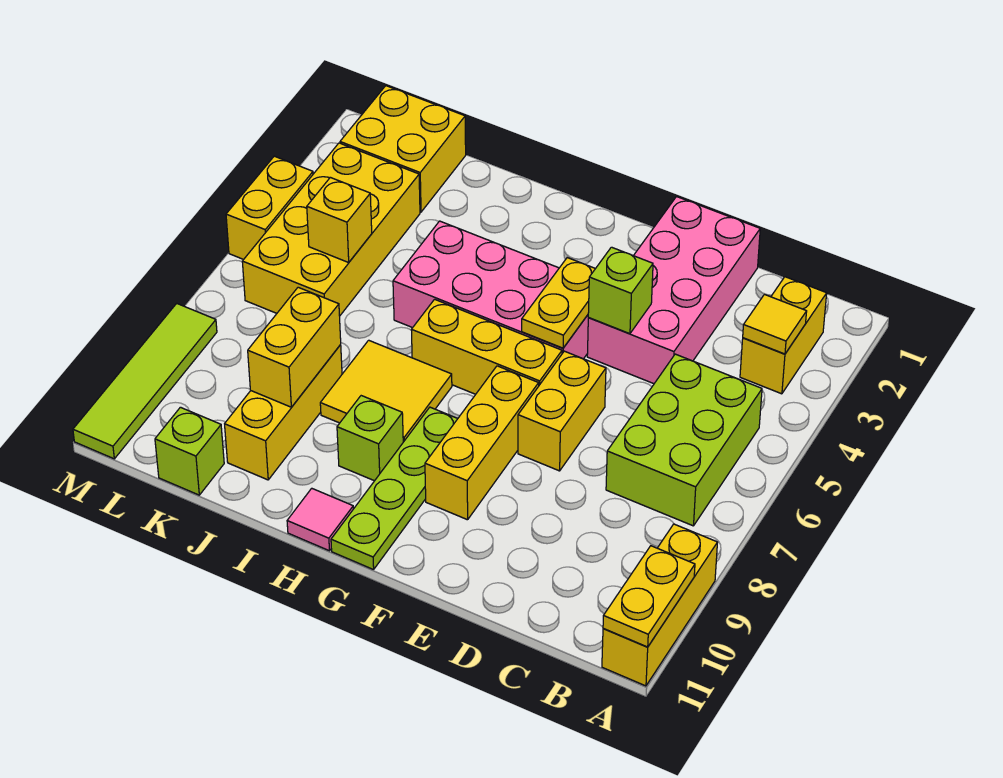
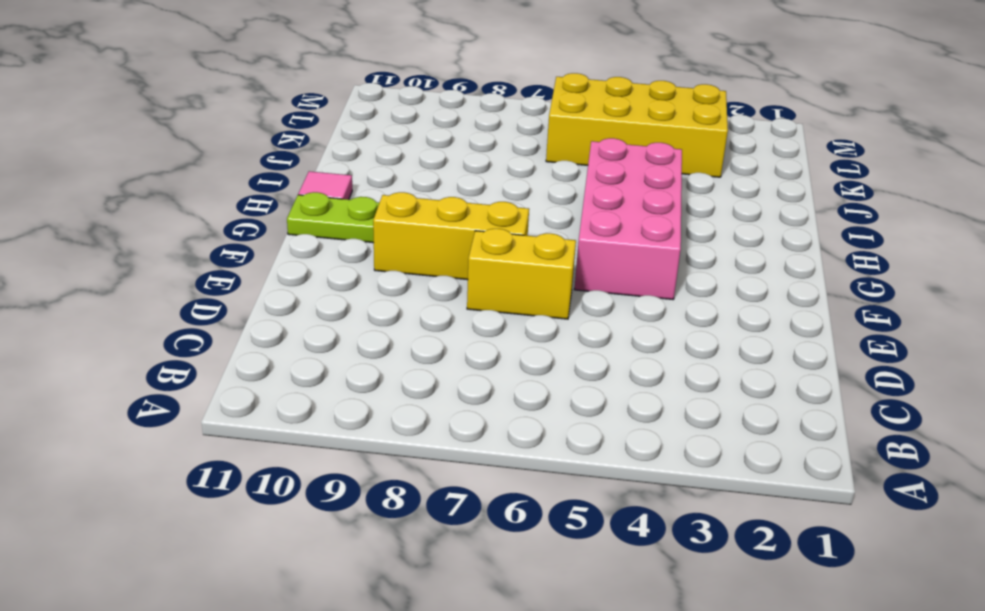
none -> yellow brick A9:A11 level 1
none -> yellow brick B2:B3 level 1
none -> lime brick B5:C7 level 1

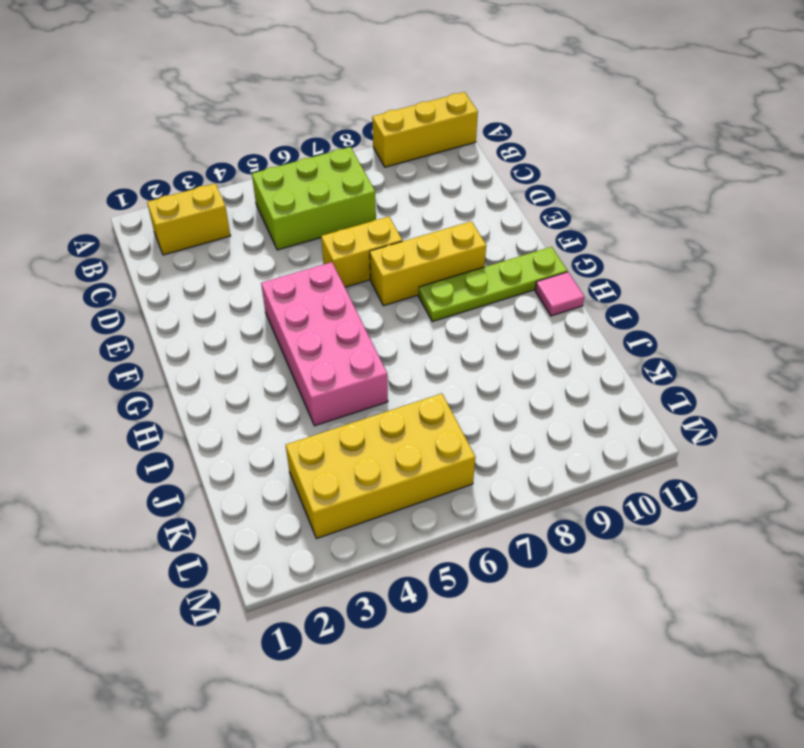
none -> pink brick D1:E4 level 1
none -> yellow brick F6:H6 level 1
none -> yellow tile H7:I8 level 1

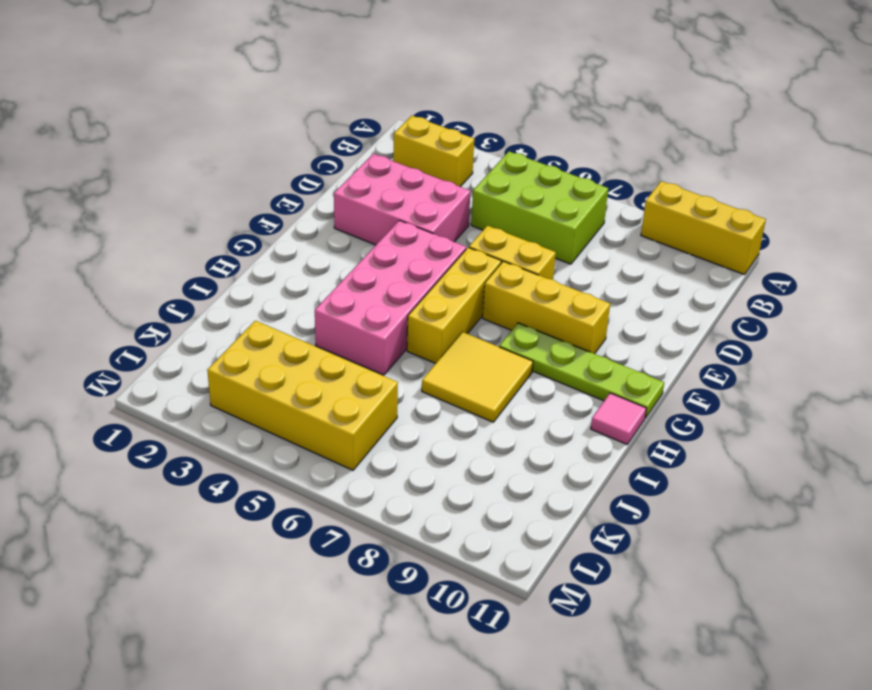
pink brick D2:E4 level 1 -> pink brick D1:E4 level 1
none -> lime brick H9 level 1
none -> yellow brick J8:J10 level 1
none -> yellow brick K1:L2 level 1

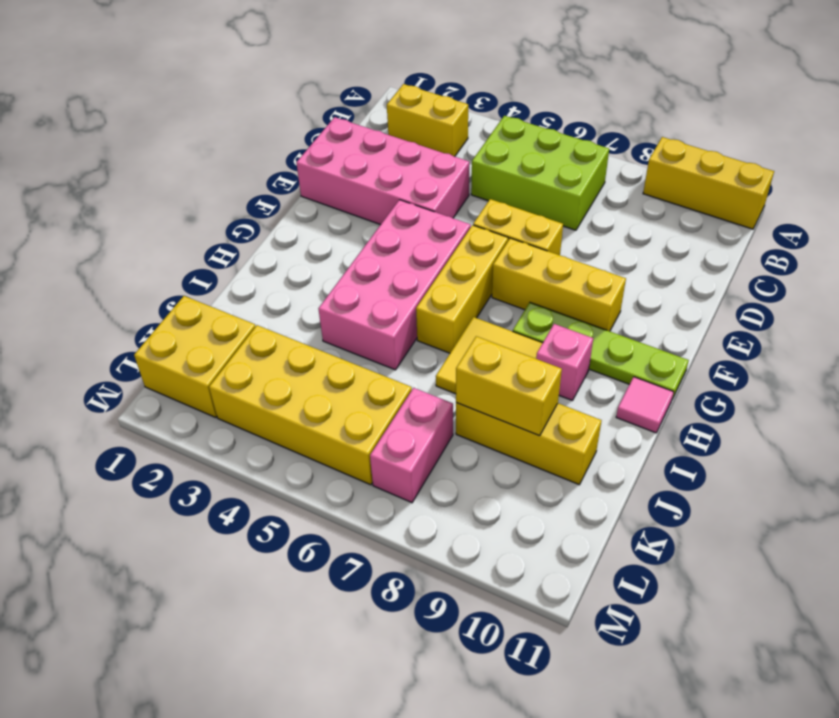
pink brick H9 level 1 -> lime brick H9 level 1
pink brick K7:L7 level 1 -> none
none -> lime brick K11 level 1
none -> yellow brick M4:M5 level 1
none -> lime tile M8:M11 level 1

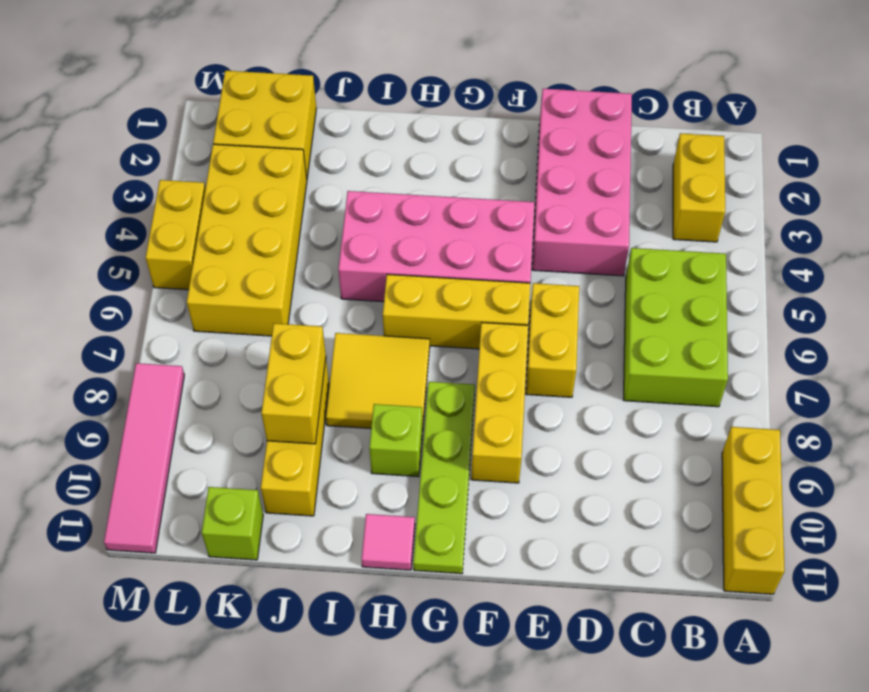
pink tile M8:M11 level 1 -> lime tile M8:M11 level 1
none -> yellow plate A10:A11 level 2
none -> yellow tile B3 level 2
none -> lime brick E4 level 2

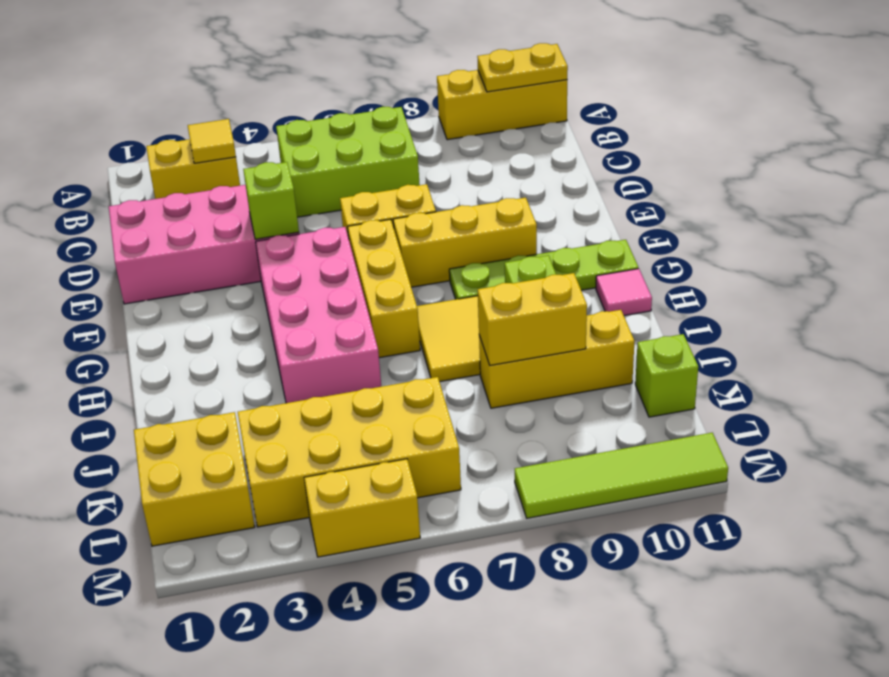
none -> yellow plate F4:F5 level 2
none -> yellow brick K5 level 2

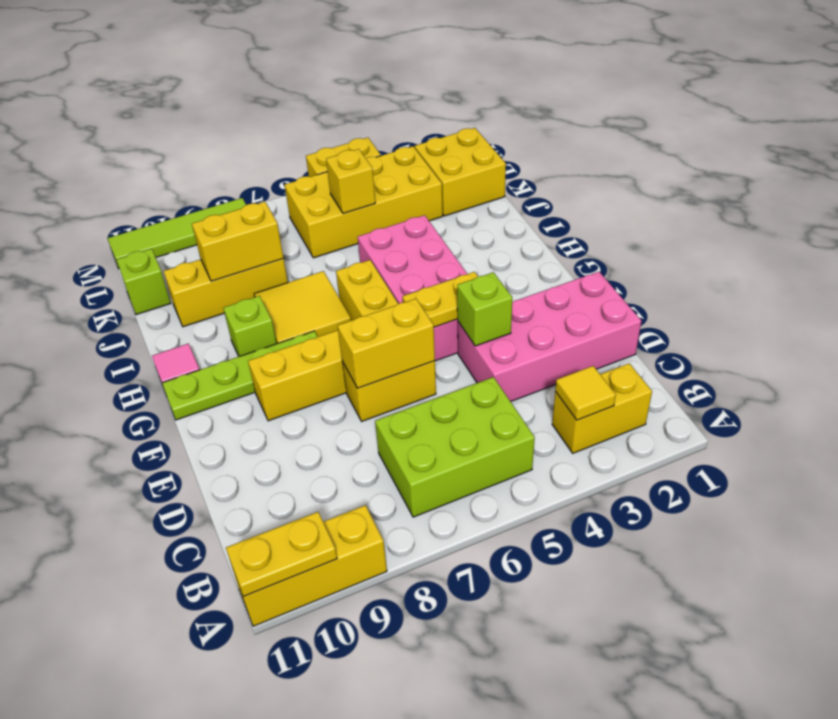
yellow brick E6:E7 level 2 -> none

